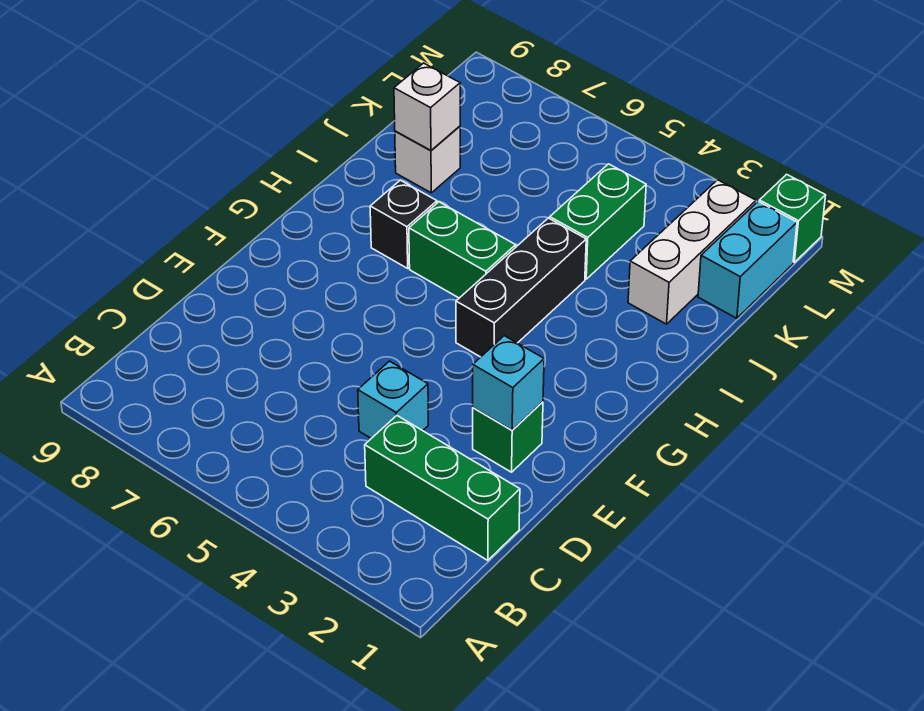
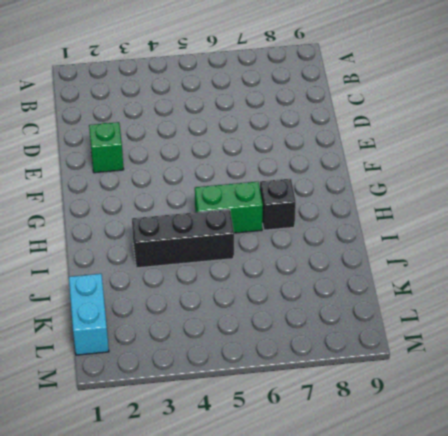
black brick I3:I5 level 1 -> black brick G4:I4 level 1
none -> green brick C1:C3 level 1
none -> cyan brick D4 level 1
none -> white brick J2:L2 level 1

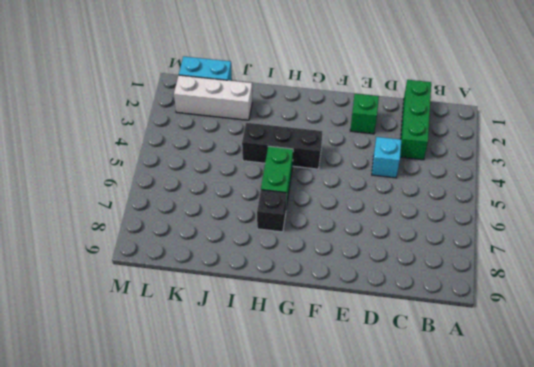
none -> green brick J4:K4 level 1
none -> white brick J8 level 1
none -> green brick M1 level 1

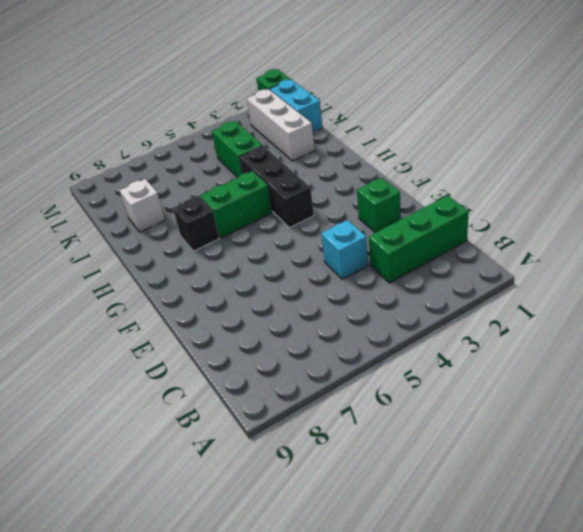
none -> cyan brick E2 level 2
none -> white brick J8 level 2

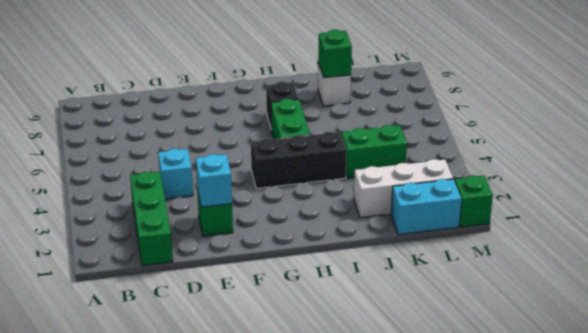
green brick J8 level 2 -> white brick J8 level 2

